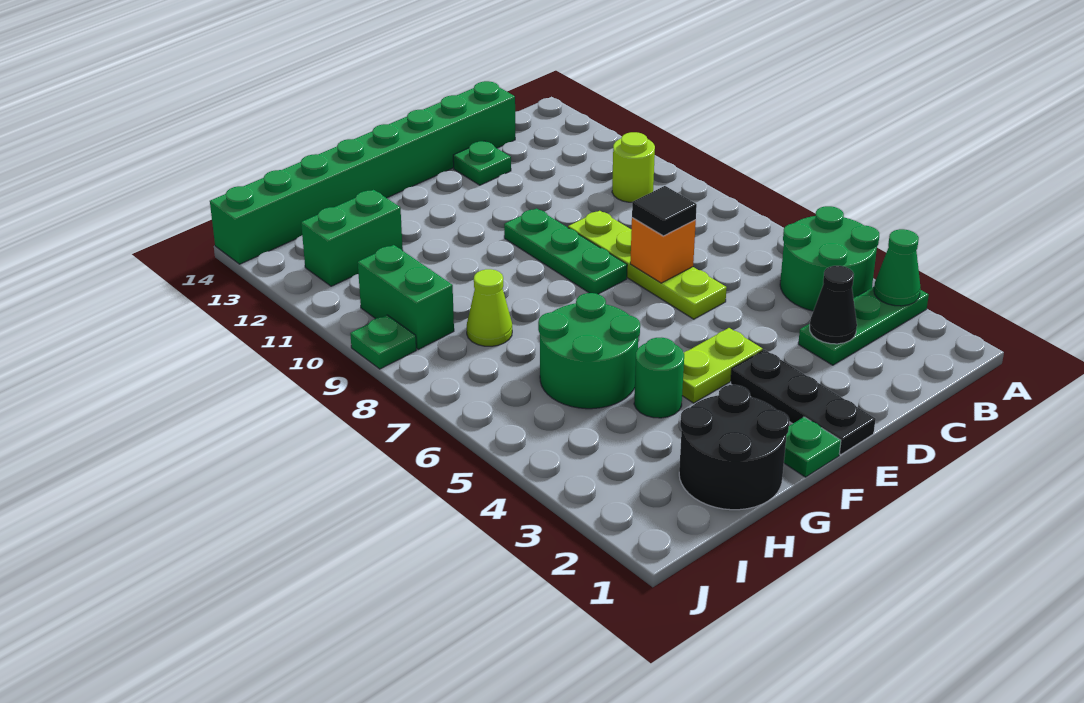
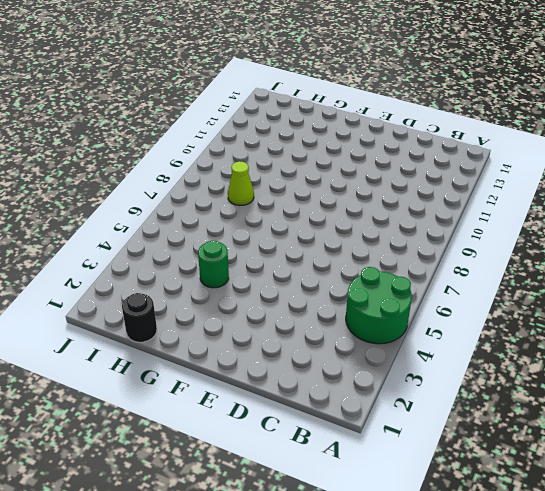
black round brick H1 level 1 -> black round brick G1:H2 level 1
none -> green plate A3:C3 level 1
none -> lime round brick B10 level 1
none -> green brick C14:J14 level 1

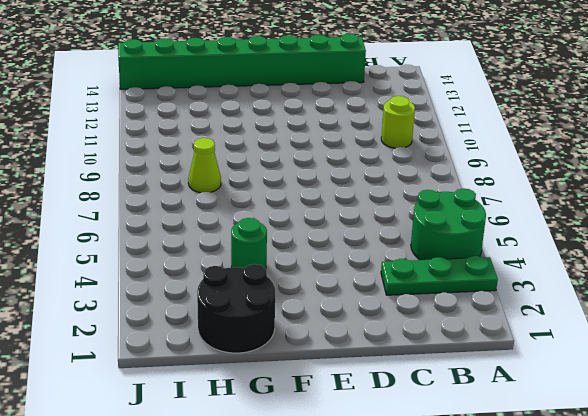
none -> lime plate D6:D9 level 1
none -> green plate D13 level 1
none -> black plate E1:E3 level 1

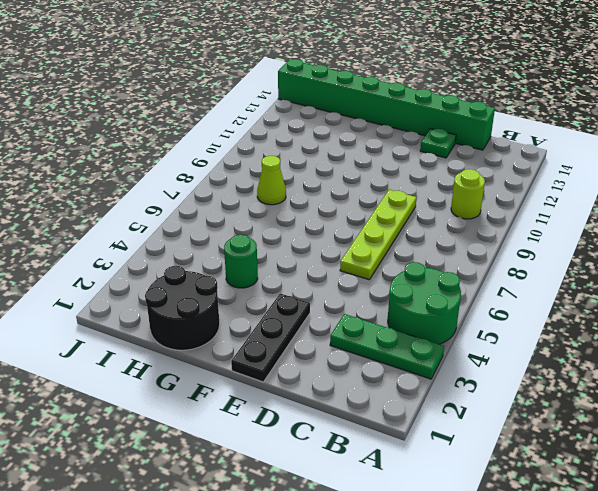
none -> lime plate E4:F4 level 1
none -> green plate E8:E10 level 1
none -> green plate F1 level 1

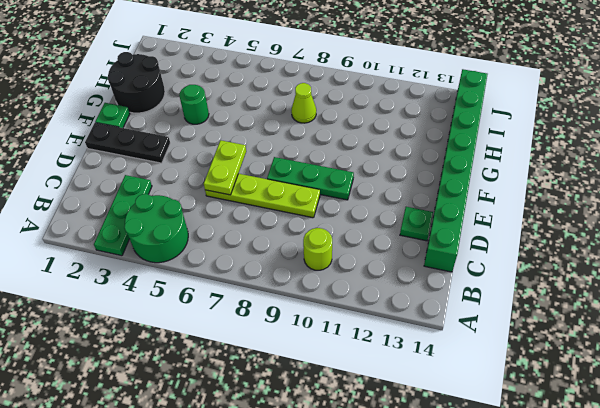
lime plate D6:E6 level 2 -> lime plate E4:F4 level 1
none -> green round brick G5:H6 level 1
none -> green brick H12:I12 level 1
none -> green brick I9:I10 level 1

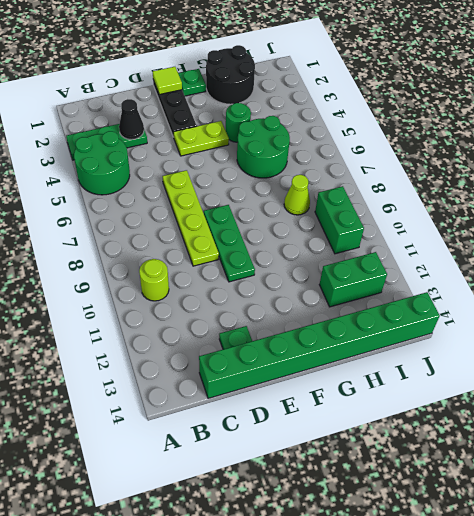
lime tile E1 level 2 -> none
none -> green plate J9 level 1
none -> green cone A3 level 2
none -> orange brick D7 level 2

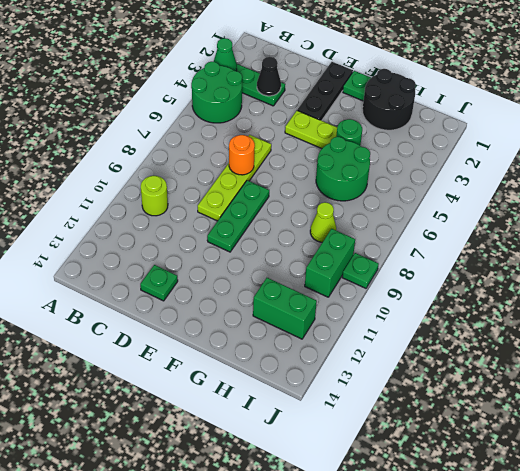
orange round brick D7 level 2 -> orange brick D7 level 2
none -> green brick C14:J14 level 1
none -> black tile D7 level 3

